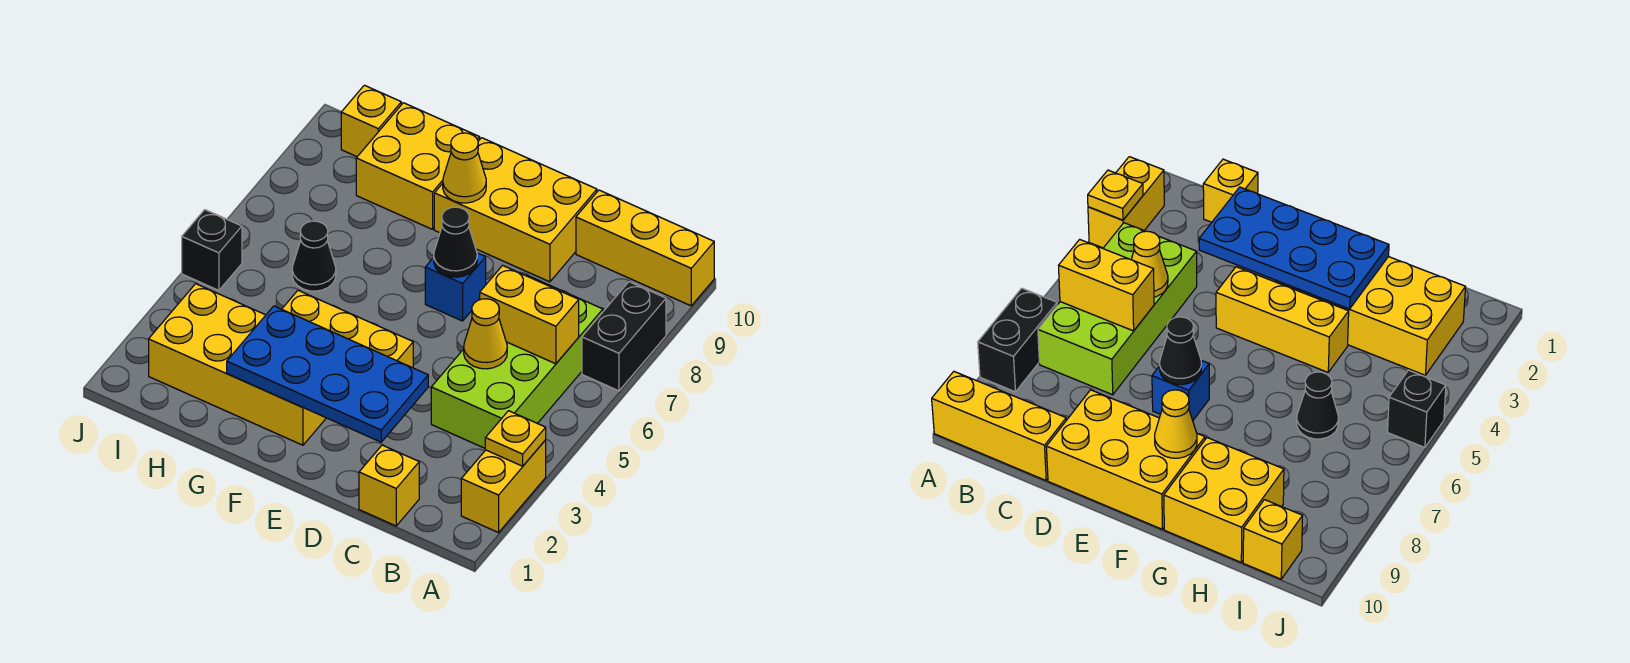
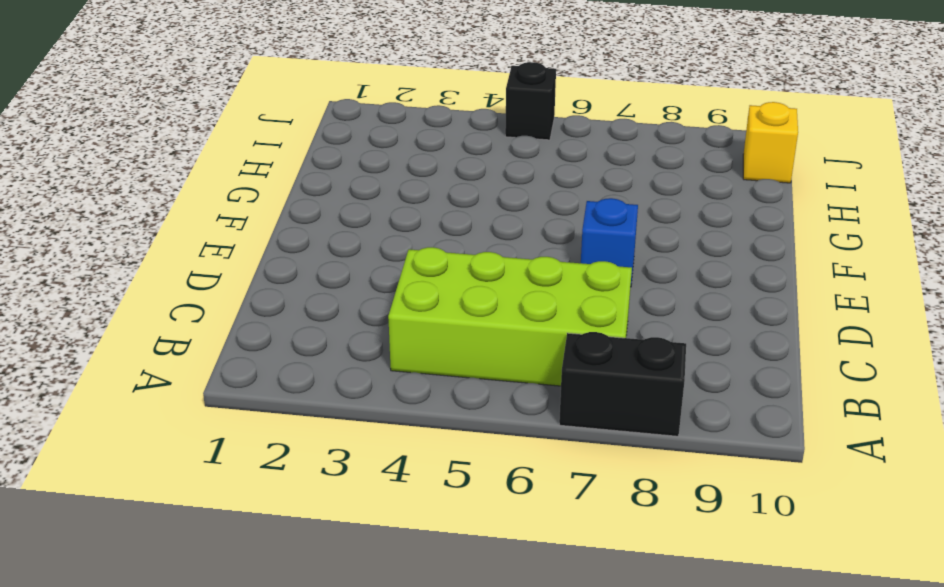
none -> yellow brick A2:A3 level 1
none -> yellow brick A10:C10 level 1
none -> yellow brick C1 level 1

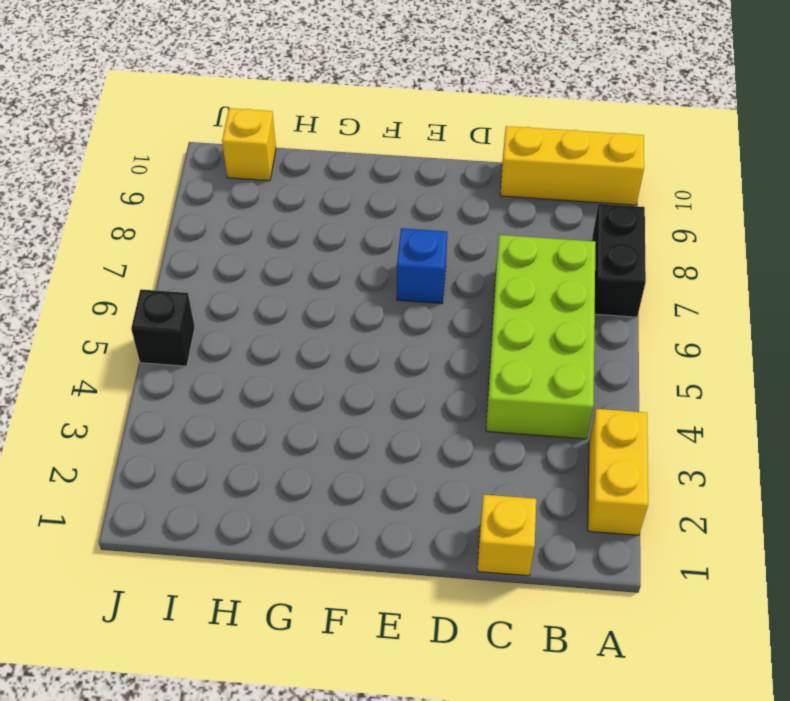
none -> yellow brick D9:F10 level 1
none -> yellow brick E4:G4 level 1
none -> yellow brick F2:I3 level 1

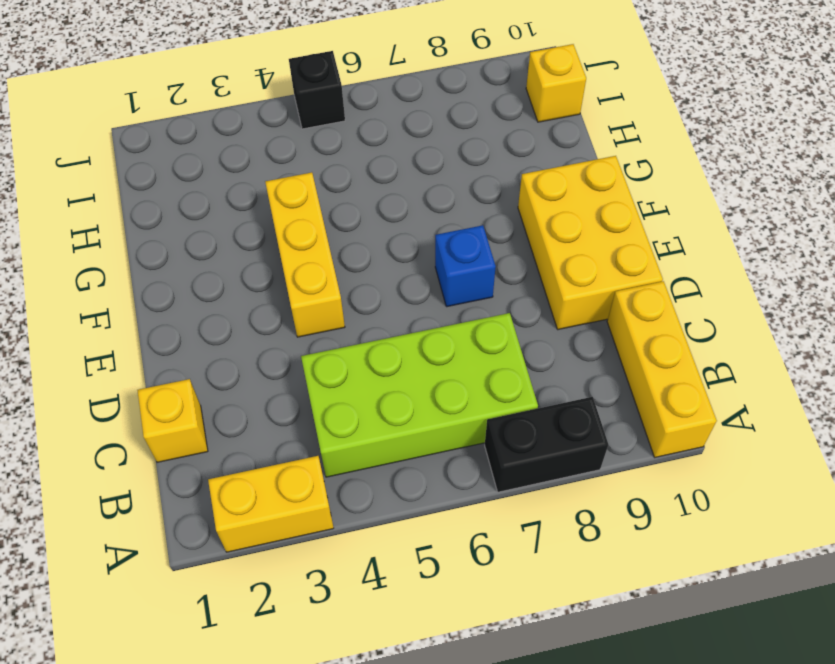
none -> yellow brick F2:I3 level 1
none -> yellow brick G9:H10 level 1
none -> black cone H6 level 1

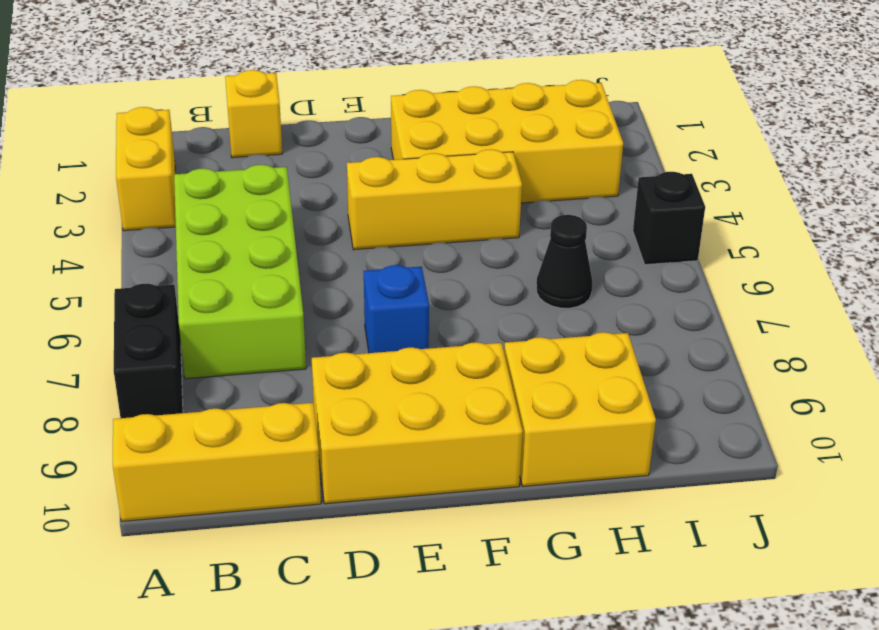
none -> yellow brick I10 level 1
none -> yellow plate A3 level 2
none -> yellow brick B6:C6 level 2

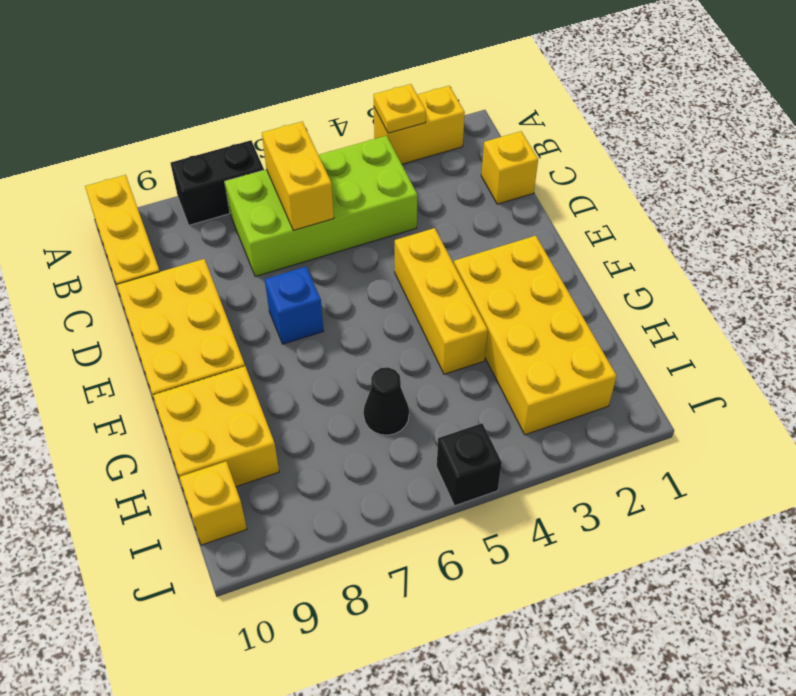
none -> yellow cone C5 level 2
none -> blue plate D2:G3 level 2
none -> black cone E7 level 2

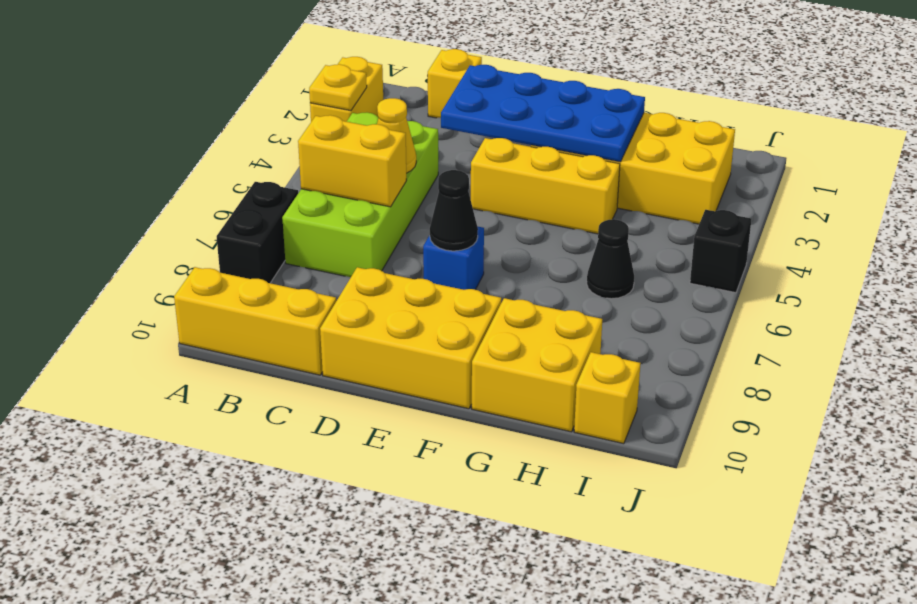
none -> yellow cone F9 level 2

